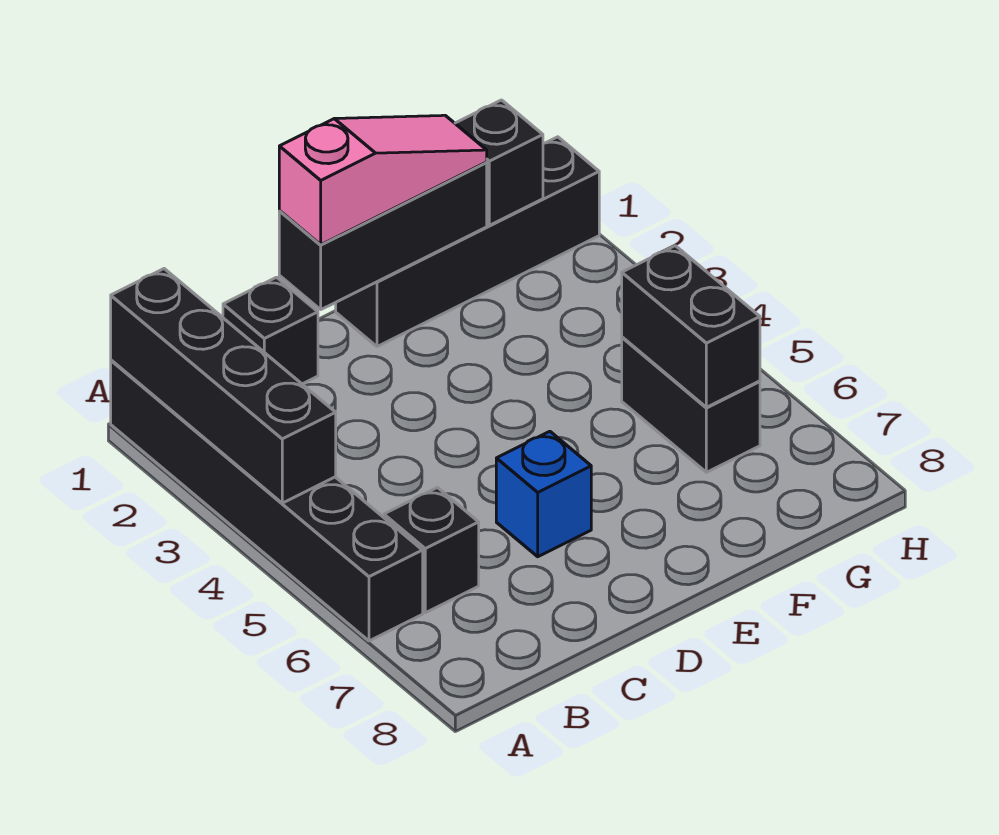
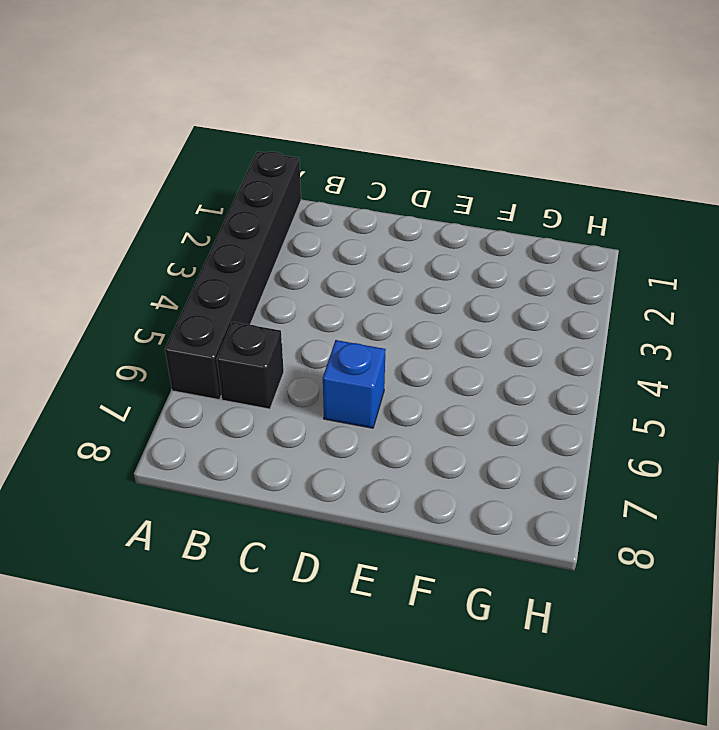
none -> black brick C1 level 1
none -> black brick E1:H1 level 1

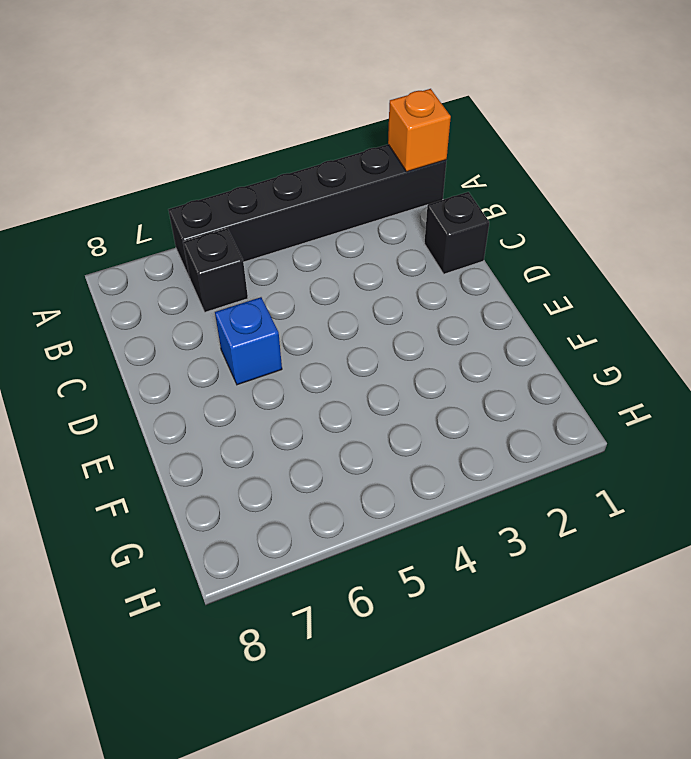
orange brick A1 level 2 -> black brick A1:A4 level 2
none -> black brick E1:H1 level 1
none -> black brick G5:G6 level 1

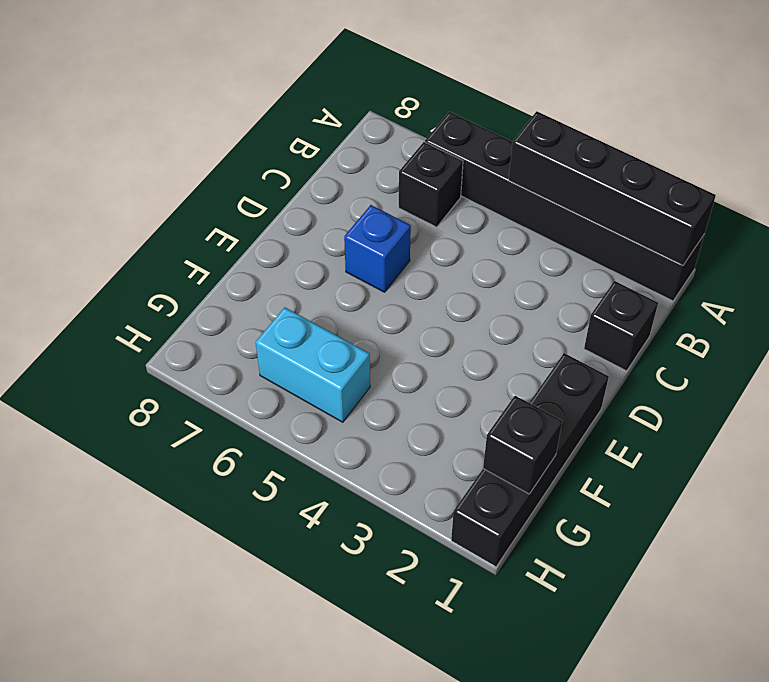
cyan brick G5:G6 level 1 -> black brick G5:G6 level 1
none -> black brick D1:F1 level 2
none -> black brick G5:G6 level 2

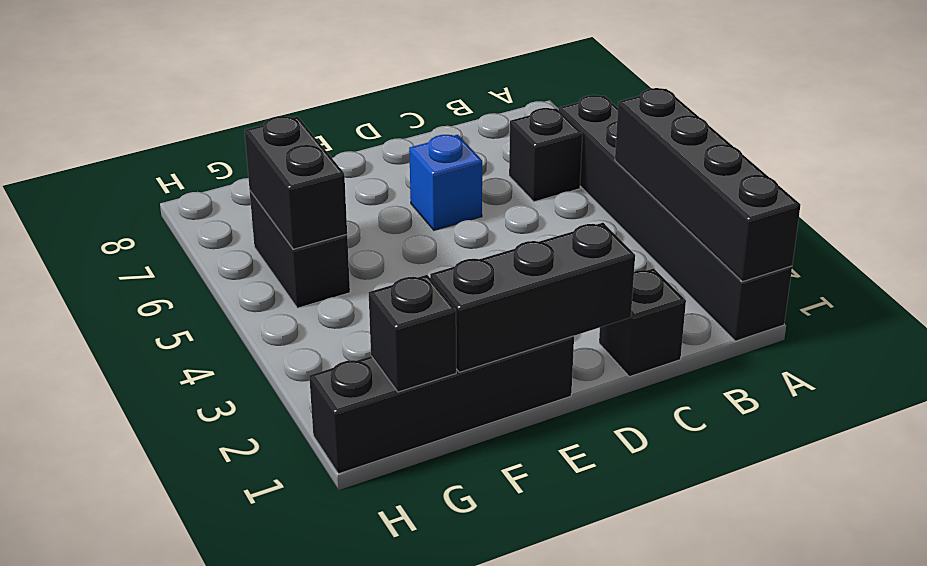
none -> pink slope D1:F1 level 3 top D

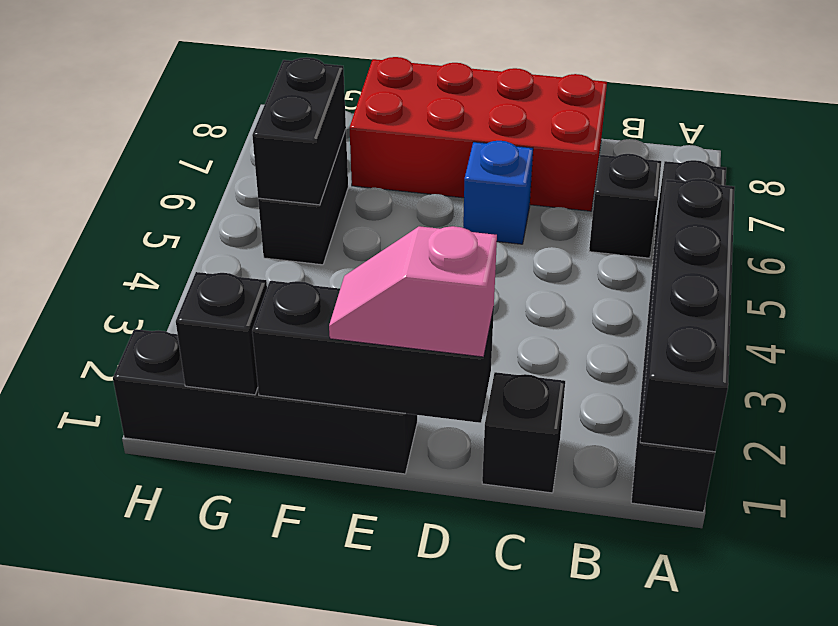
red brick C7:F8 level 1 -> none
pink slope D1:E1 level 3 top D -> pink slope D1:F1 level 3 top D

